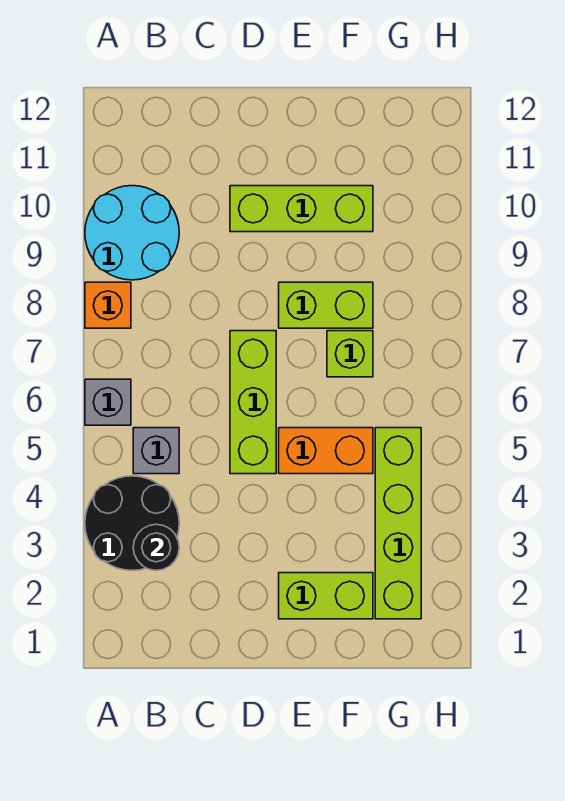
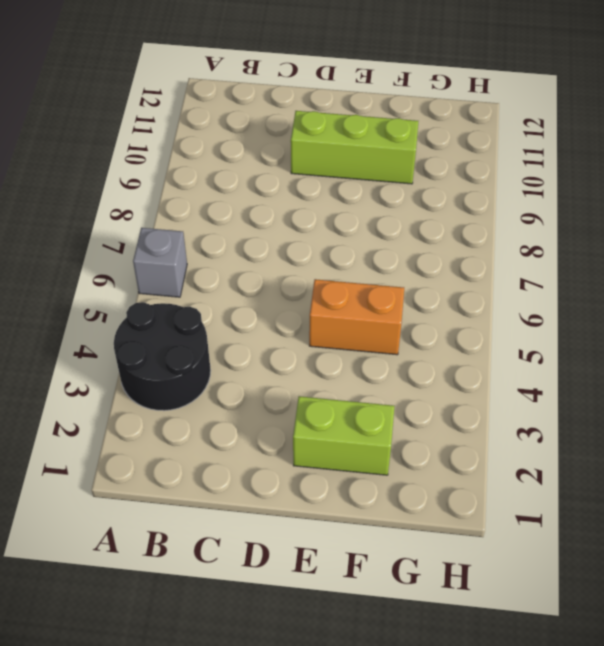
none -> orange brick A8 level 1
none -> cyan round brick A9:B10 level 1
none -> grey brick B5 level 1

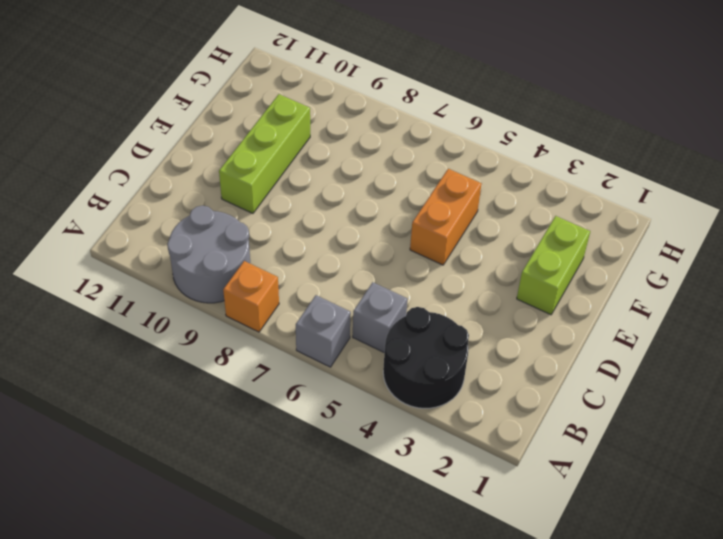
grey round brick A9:B10 level 1 -> cyan round brick A9:B10 level 1
none -> lime brick D5:D7 level 1
none -> lime brick E8:F8 level 1
none -> lime brick F7 level 1

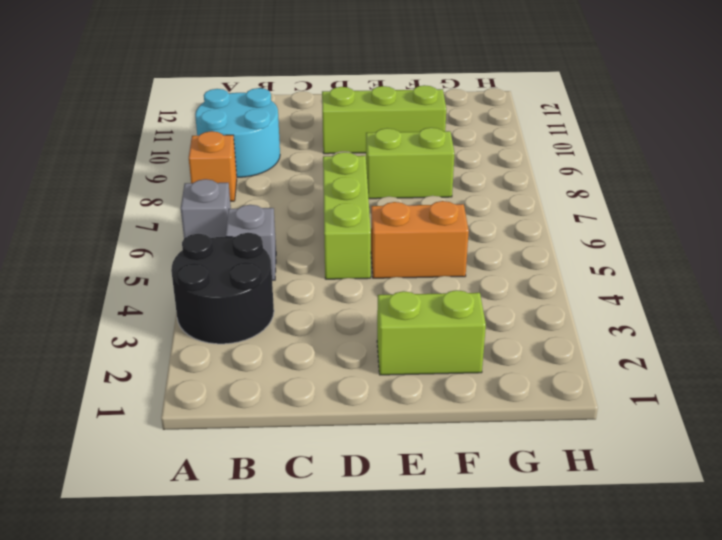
none -> lime brick F7 level 1
none -> lime brick G2:G5 level 1
none -> black round brick B3 level 2

